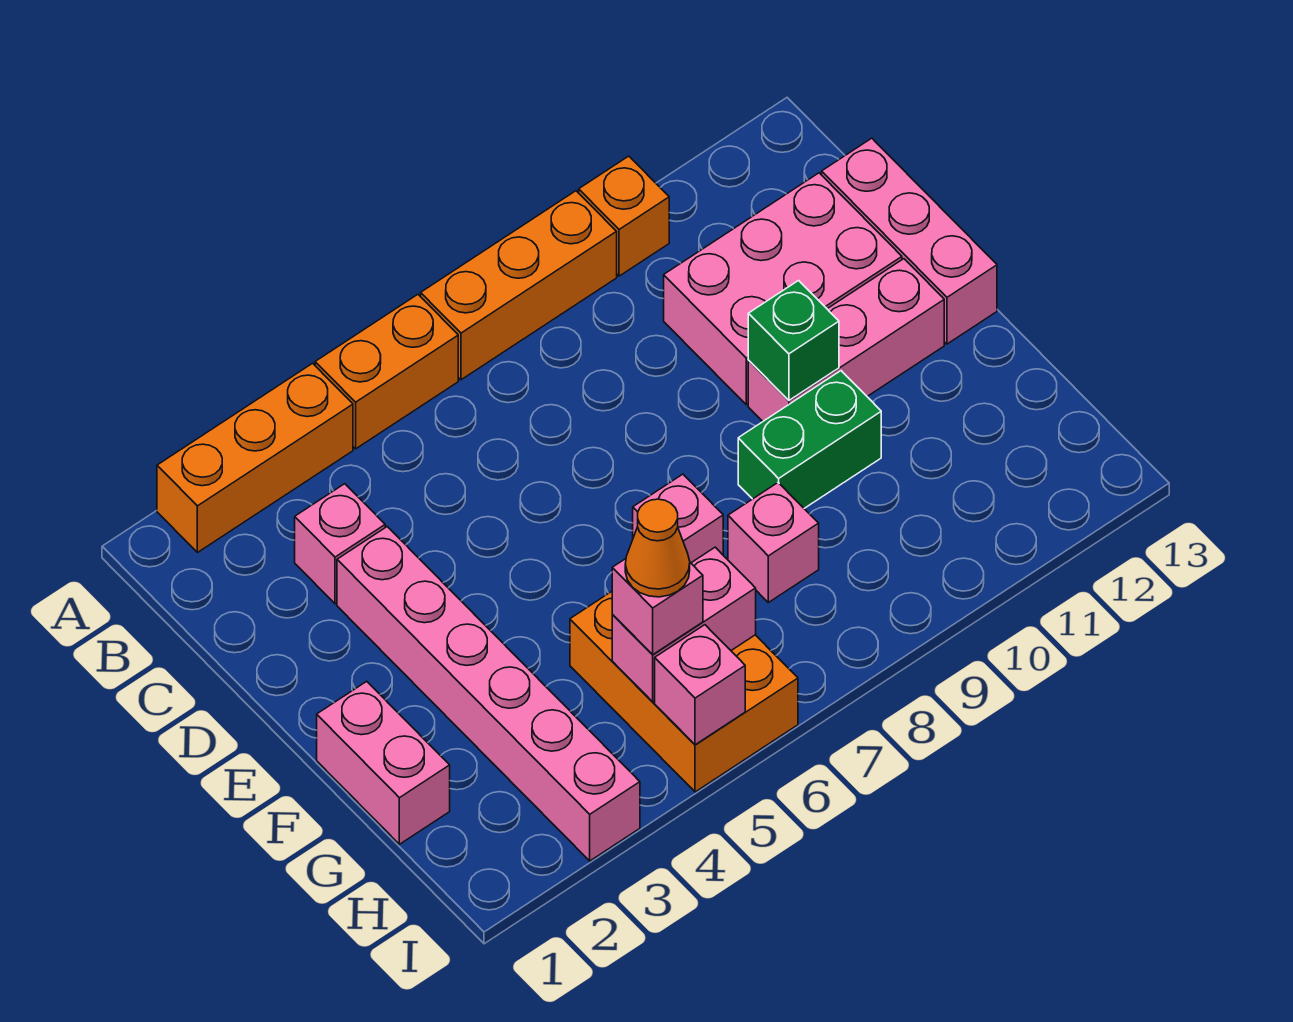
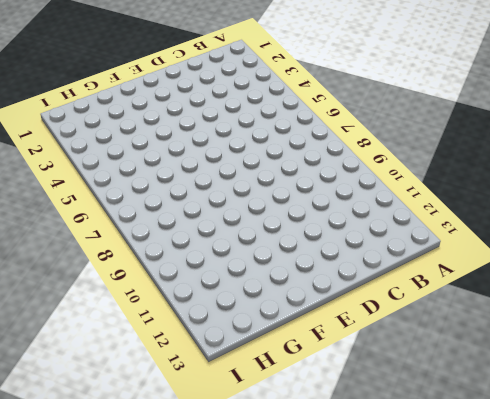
none -> orange brick A2:A4 level 1
none -> orange brick A5:A6 level 1
none -> orange brick A7:A9 level 1

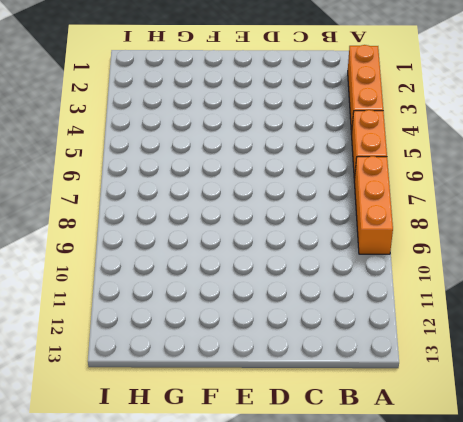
none -> orange brick A10 level 1
none -> pink brick C3 level 1
none -> pink brick C10:D12 level 1

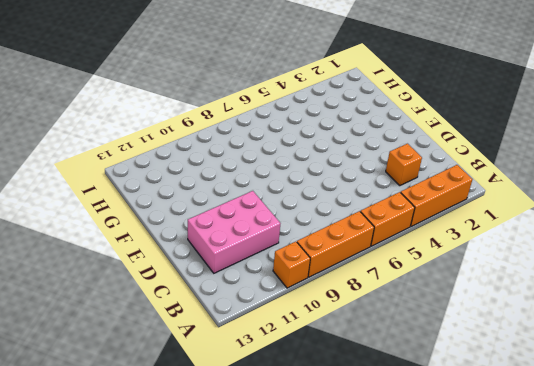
orange brick C3 level 1 -> pink brick C3 level 1
none -> pink brick C13:E13 level 1
none -> pink brick D3:I3 level 1
none -> pink brick E10:E12 level 1

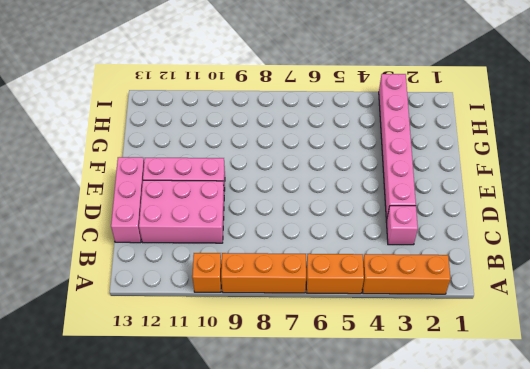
none -> pink brick F1:G1 level 1
none -> pink brick F7 level 1
none -> green brick F9:F10 level 1

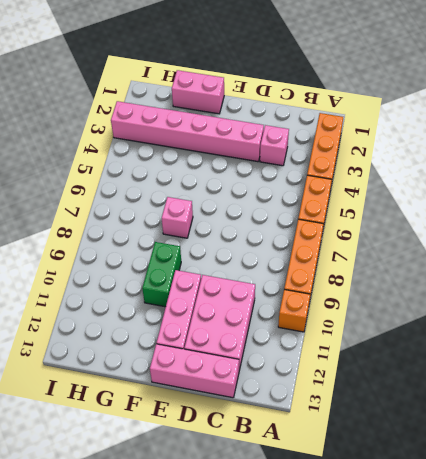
none -> orange brick G5:I6 level 1
none -> pink brick G8 level 1
none -> green brick E10 level 2

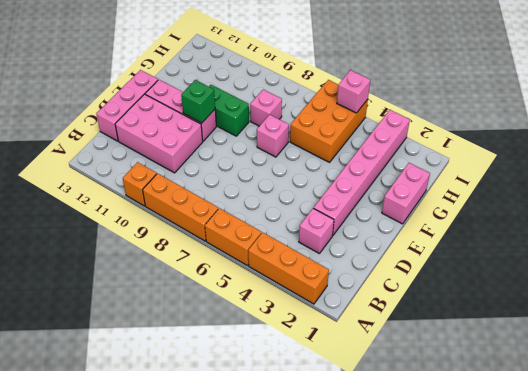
none -> pink brick H5:H6 level 2
none -> pink brick H5 level 3
none -> orange cone H5 level 4

